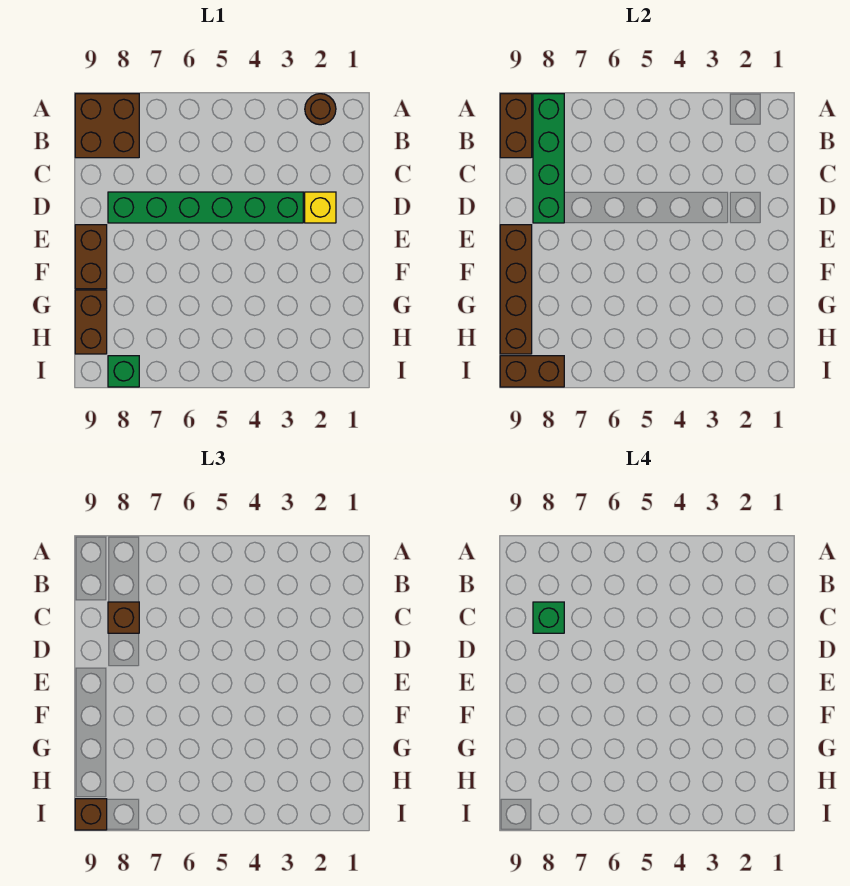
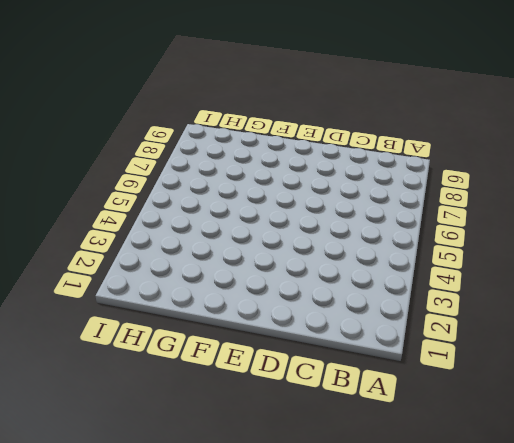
none -> brown round brick A2 level 1
none -> brown brick A8:B9 level 1
none -> yellow brick D2 level 1

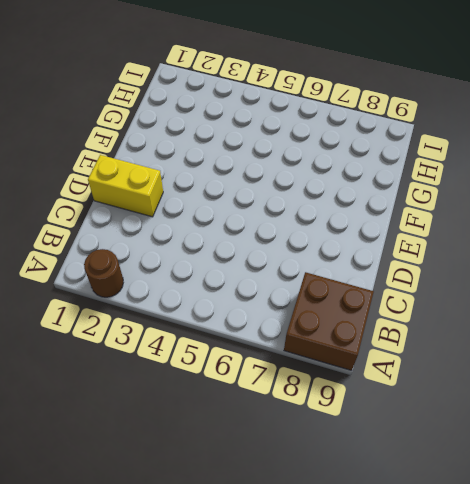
yellow brick D1:D2 level 1 -> yellow brick D2 level 1
none -> green brick D3:D8 level 1
none -> brown brick E9:F9 level 1
none -> brown brick G9:H9 level 1

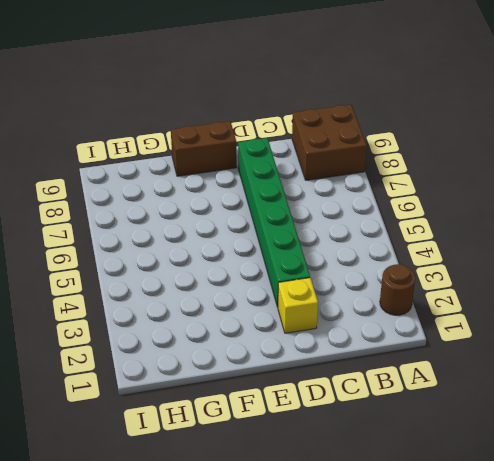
none -> brown brick G9:H9 level 1
none -> green brick I8 level 1
none -> green brick A8:D8 level 2

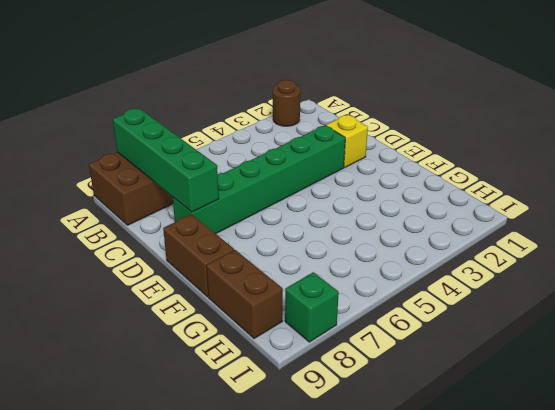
none -> brown brick A9:B9 level 2
none -> brown brick E9:H9 level 2
none -> brown brick I8:I9 level 2

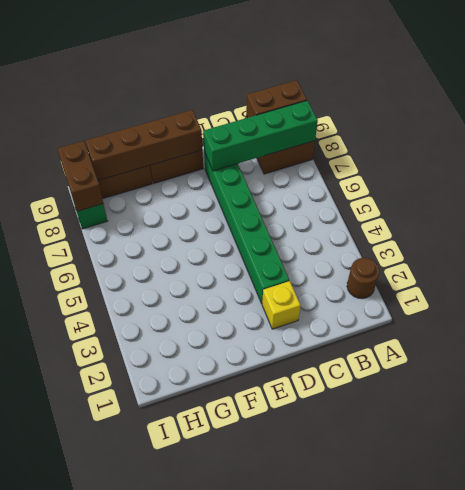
none -> brown brick C8 level 3
none -> brown brick I9 level 3
none -> green brick C8 level 4

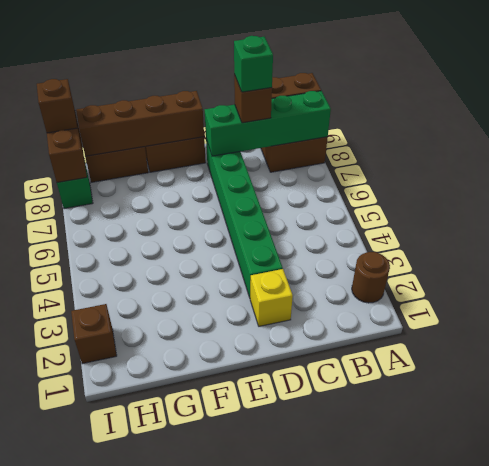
brown brick I2 level 1 -> none

